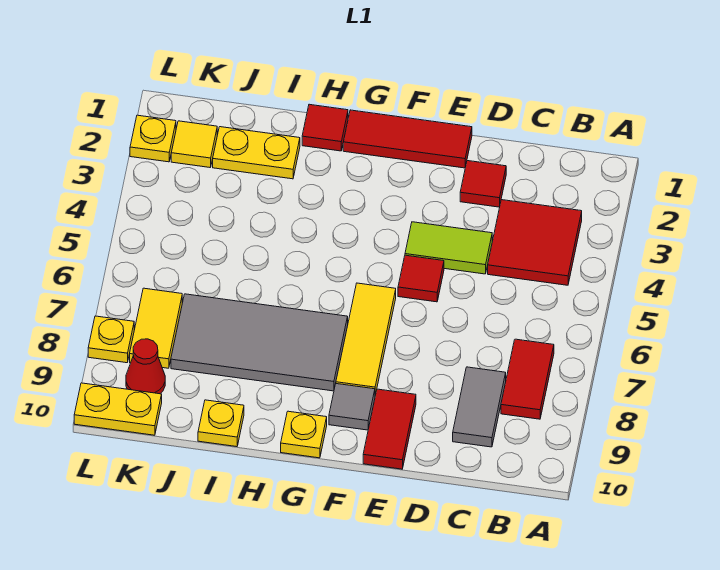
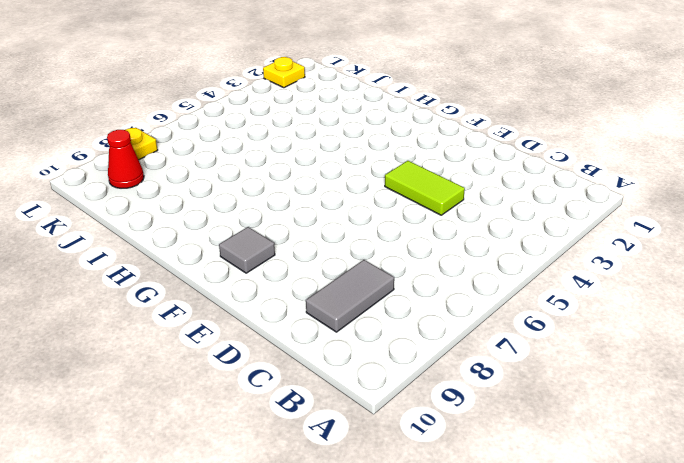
none -> red tile B3:C4 level 1
none -> red tile B7:B8 level 1
none -> red tile D2 level 1

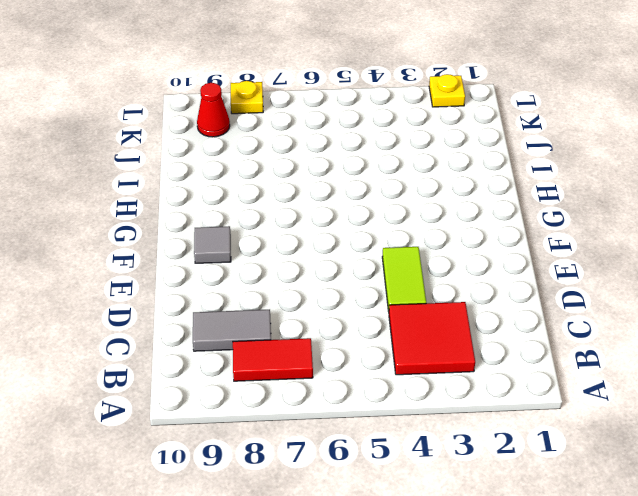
none -> red tile D2 level 1
none -> red tile E1:G1 level 1
none -> red tile E5 level 1

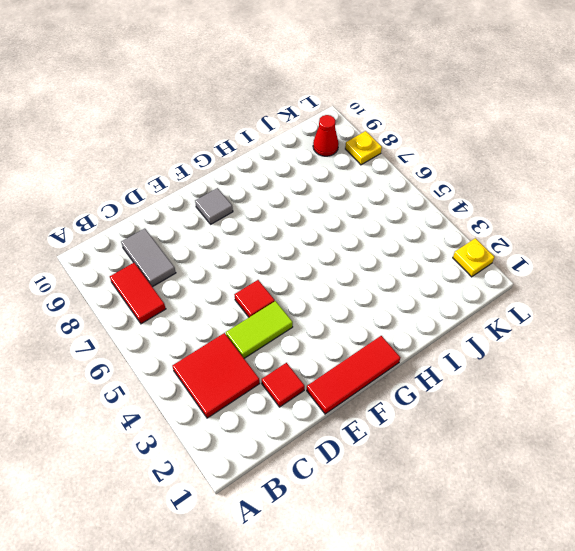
none -> red tile E9:E10 level 1
none -> yellow tile F6:F8 level 1
none -> grey tile G7:J8 level 1

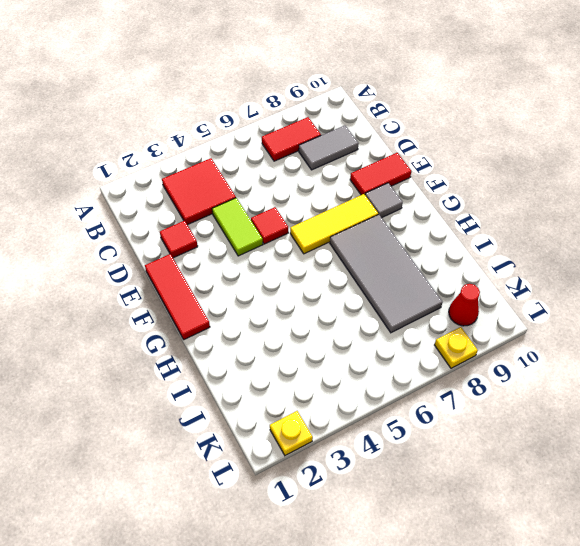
none -> yellow plate G10 level 1
none -> red tile H1 level 1
none -> yellow plate I2:J2 level 1

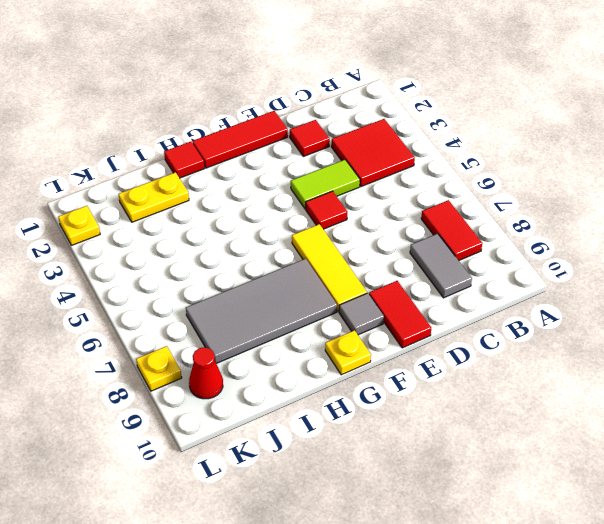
none -> yellow plate I10 level 1
none -> yellow tile K2 level 1
none -> yellow tile K7:K8 level 1

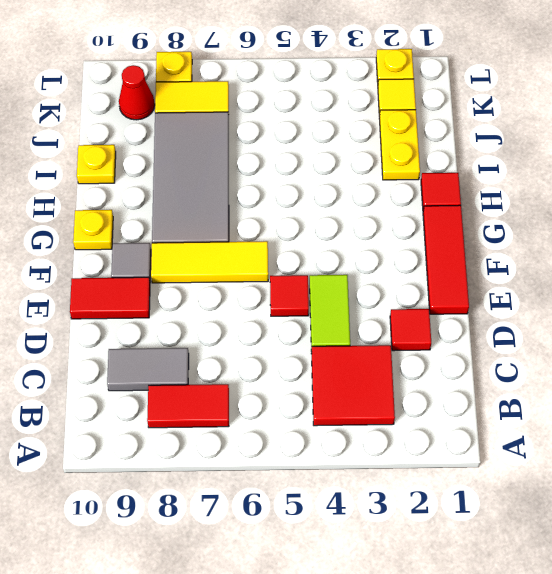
none -> yellow plate K10:L10 level 1

